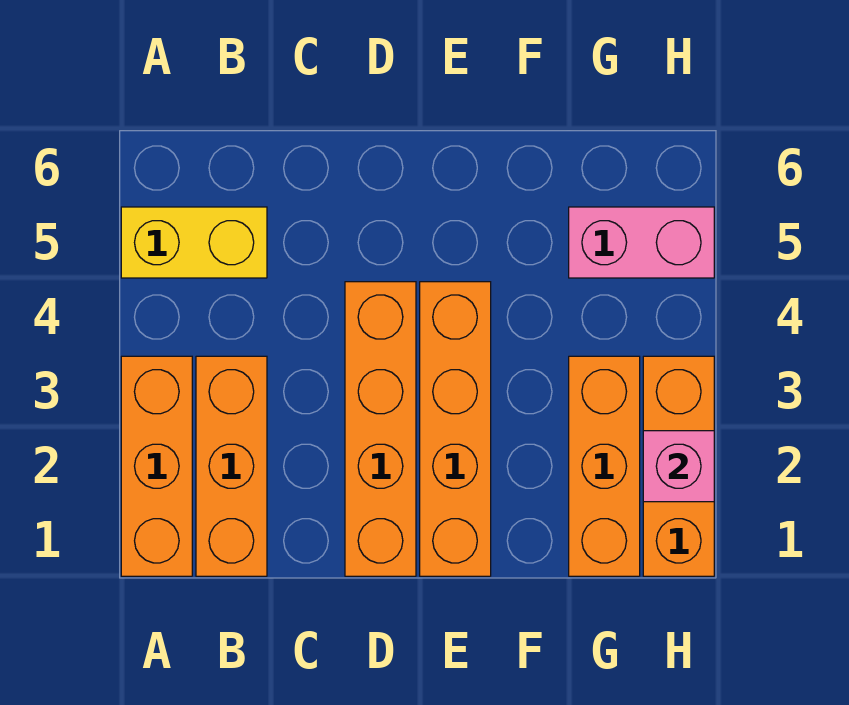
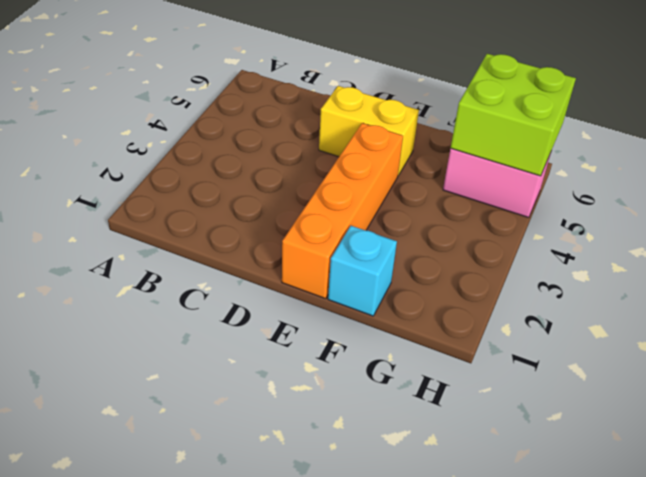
yellow brick D5:E5 level 1 -> yellow brick A5:B5 level 1
cyan brick F1 level 1 -> none
lime brick G5:H6 level 2 -> none
none -> orange brick A1:A3 level 1
none -> orange brick B1:B3 level 1

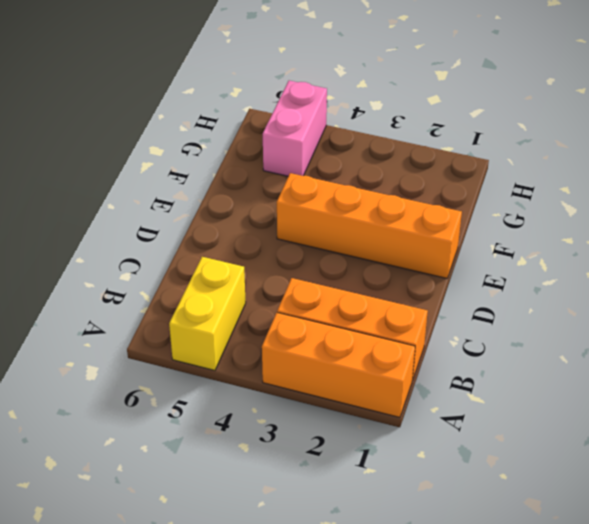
none -> orange brick D1:D4 level 1
none -> orange brick G1:G3 level 1

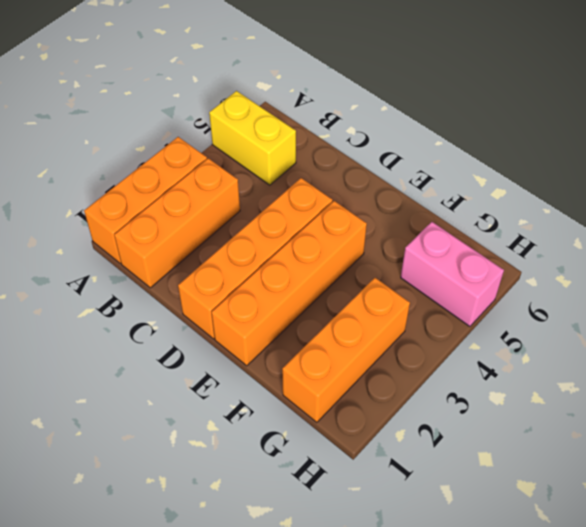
none -> orange brick H1:H3 level 1
none -> pink brick H2 level 2

